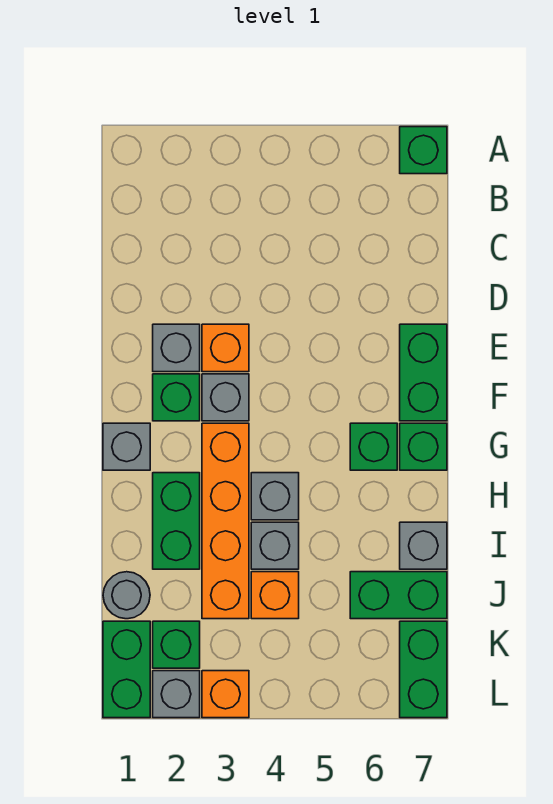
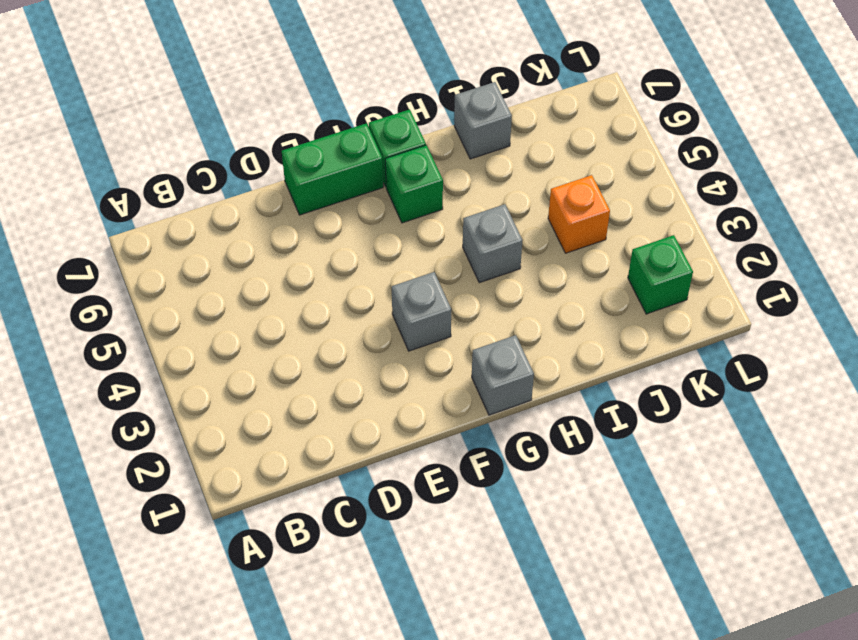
none -> green brick A7 level 1
none -> grey brick E2 level 1
none -> orange brick E3 level 1

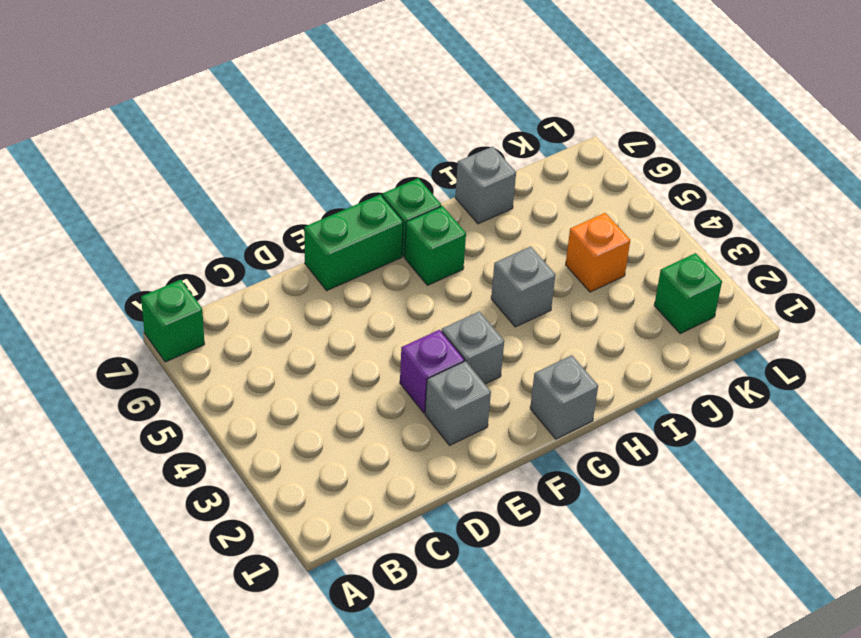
purple brick E3 level 1 -> orange brick E3 level 1
none -> green brick F2 level 1
none -> orange brick G3:J3 level 1
none -> green brick H2:I2 level 1

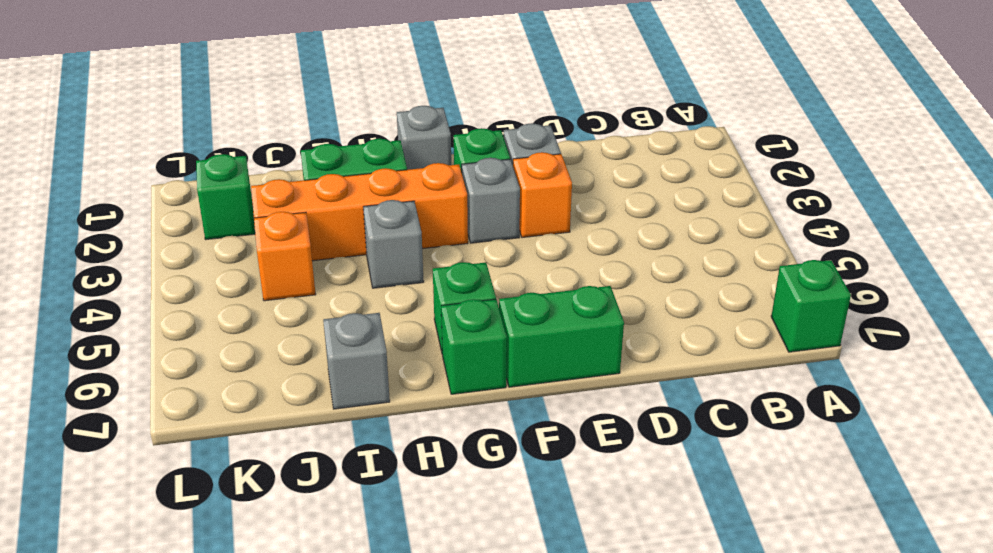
none -> grey brick I4 level 1
none -> grey round brick J1 level 1
none -> green brick J6:J7 level 1

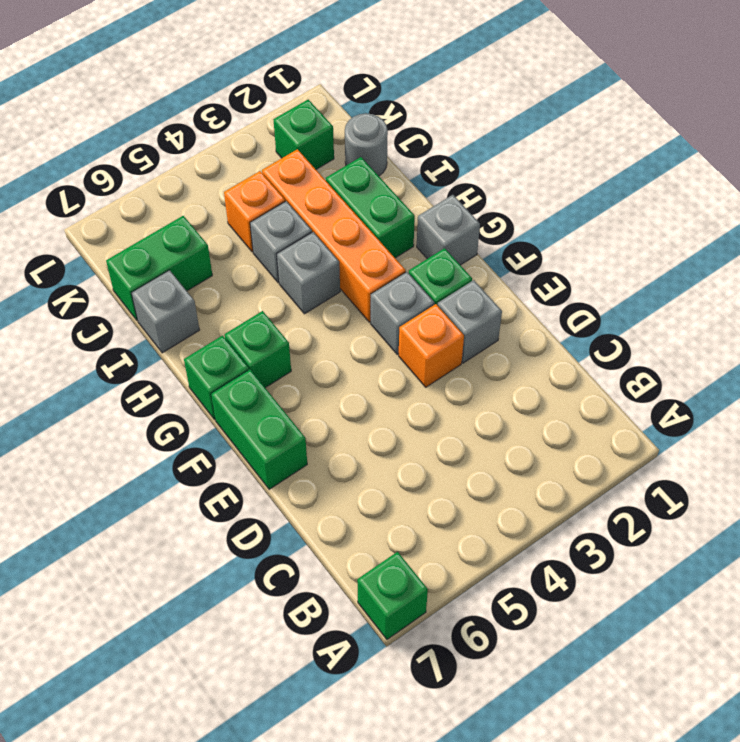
none -> green brick K1:L1 level 1
none -> green brick K7:L7 level 1
none -> grey brick L2 level 1

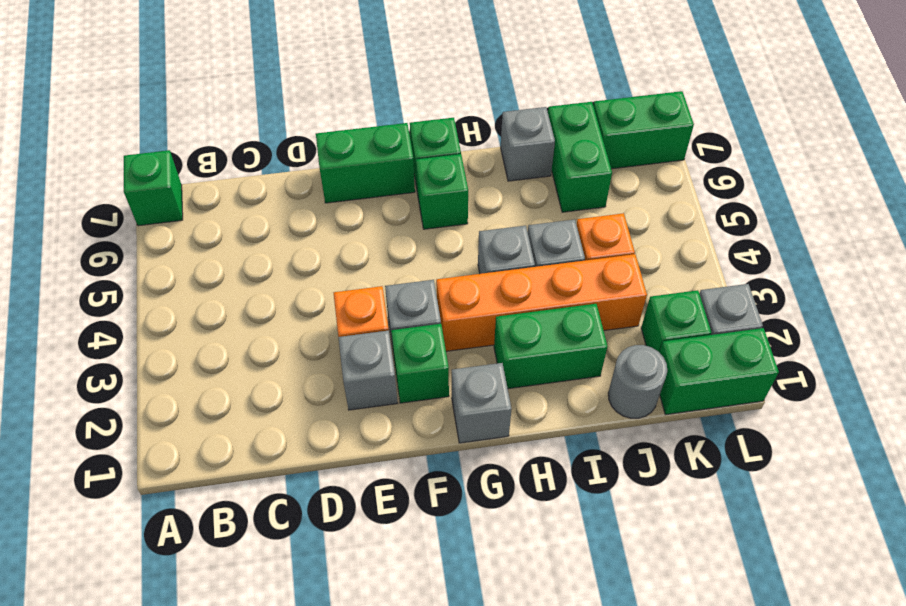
none -> orange brick L3 level 1

